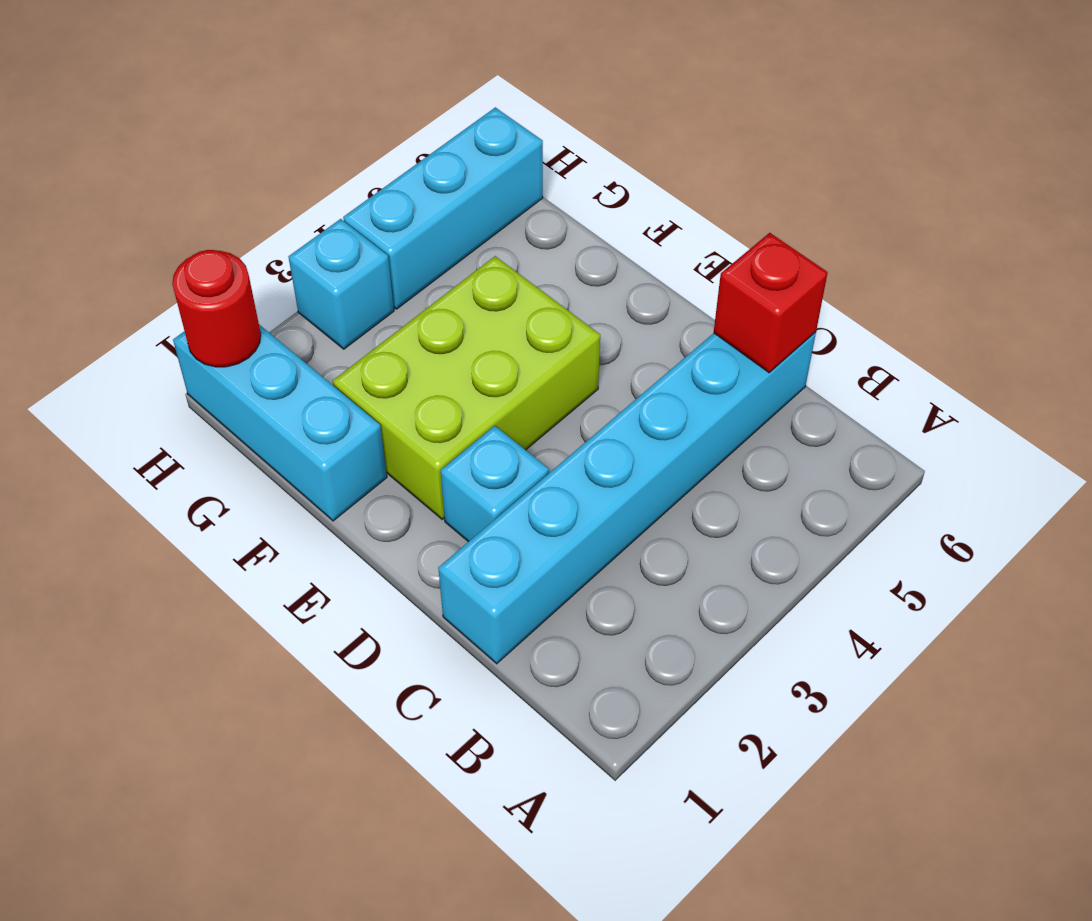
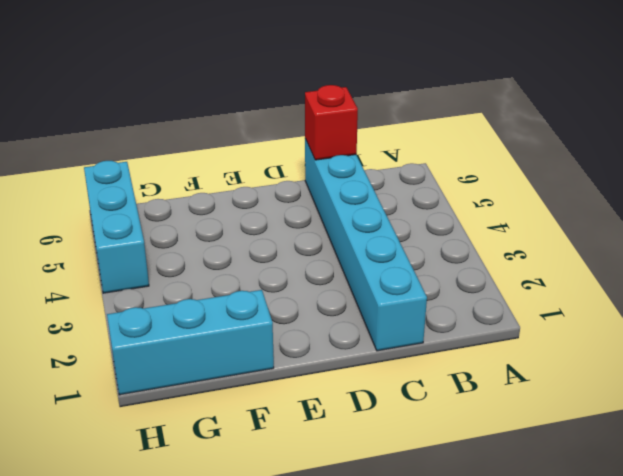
none -> cyan brick D2 level 1
none -> lime brick E2:F4 level 1

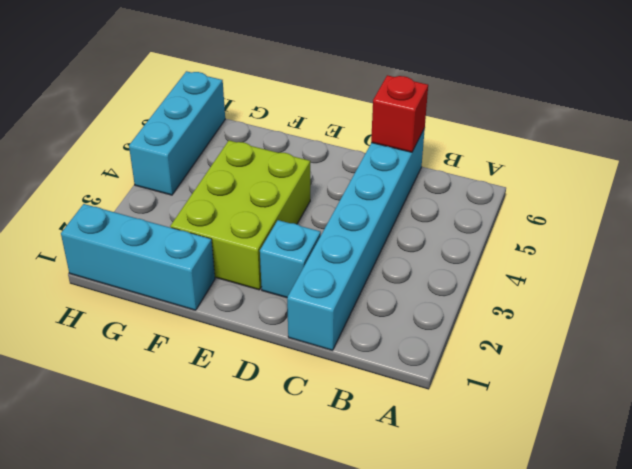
none -> cyan brick H3 level 1
none -> red round brick H1 level 2

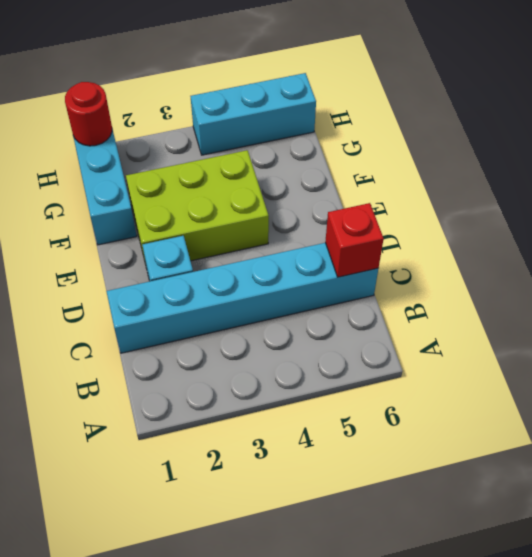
none -> cyan brick H3 level 1

